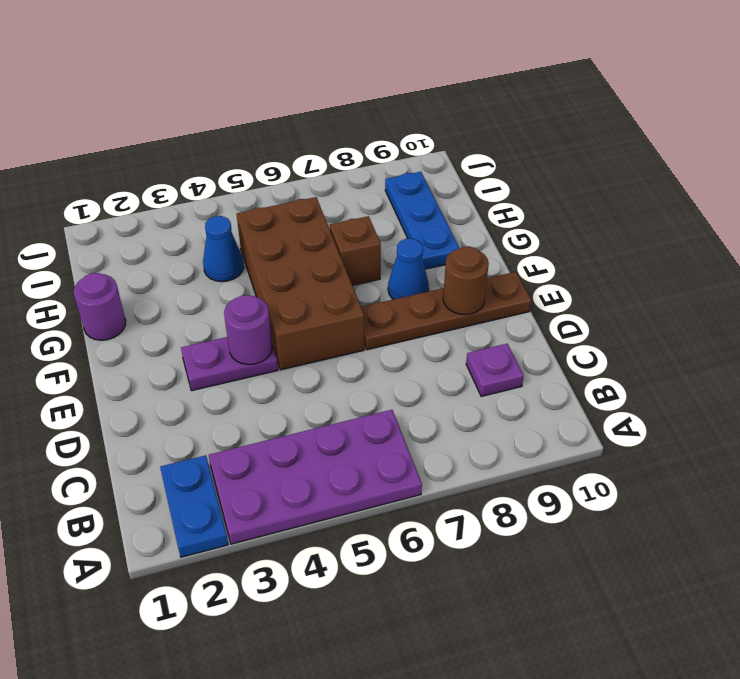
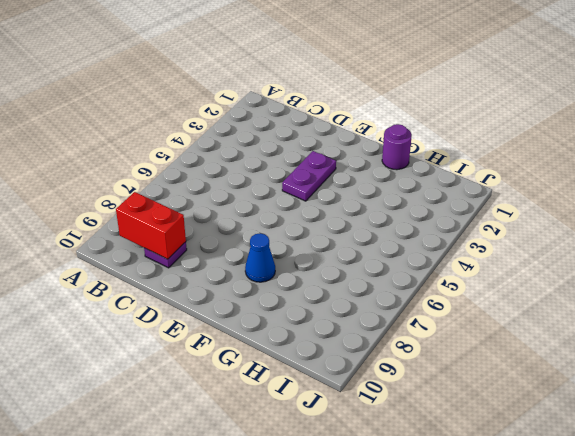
red brick B9:C9 level 2 -> none
none -> blue plate A2:B2 level 1
none -> purple plate A3:B6 level 1
none -> brown brick E5:H6 level 1

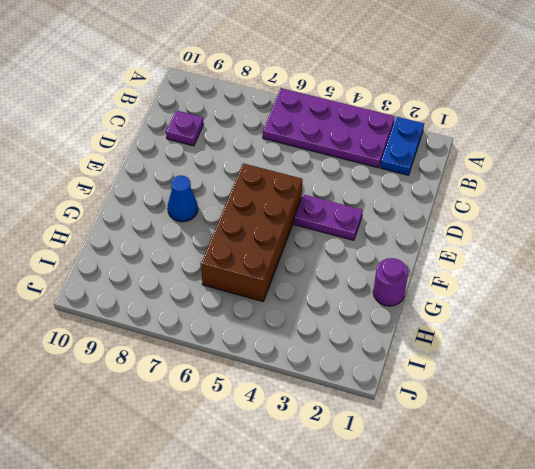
none -> brown plate E7:E10 level 1
none -> brown brick G7 level 1
none -> blue plate G9:I9 level 1

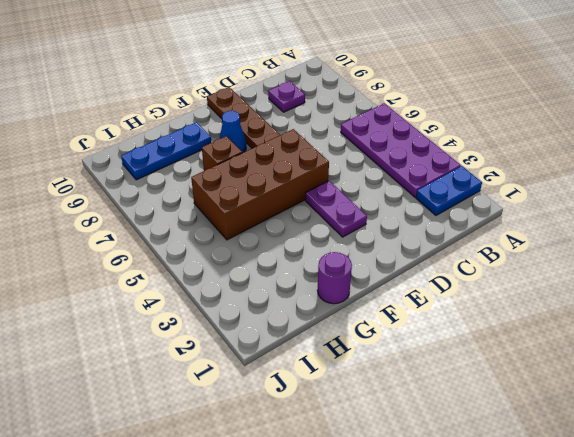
none -> blue cone H4 level 1
none -> purple round brick E4 level 2
none -> brown round brick E9 level 2

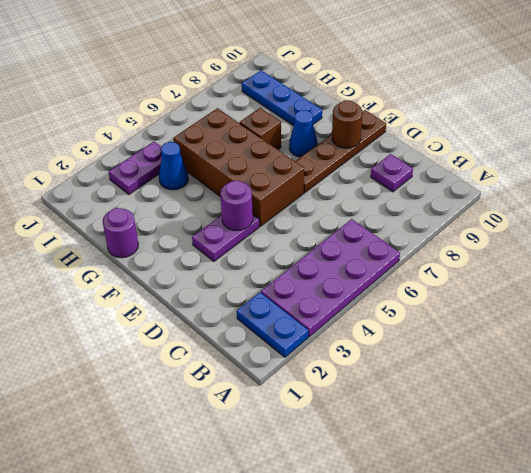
purple plate I3:I4 level 1 -> none

